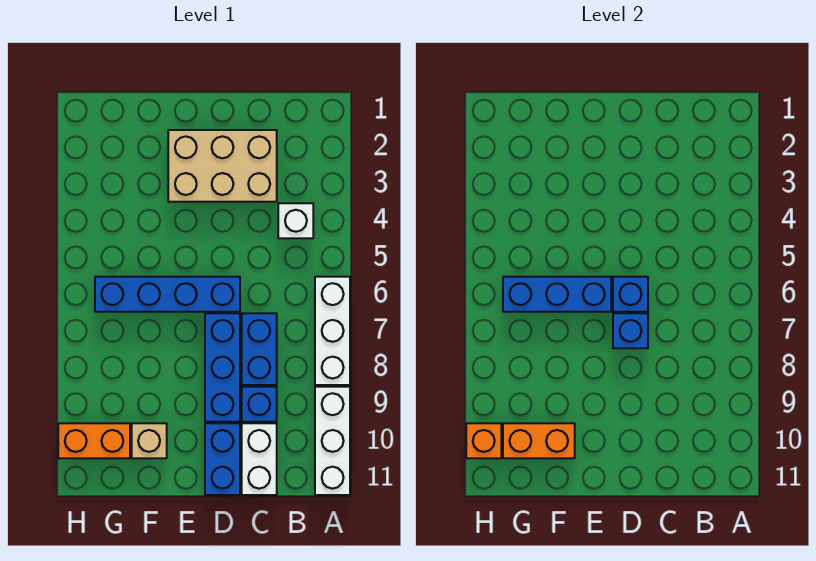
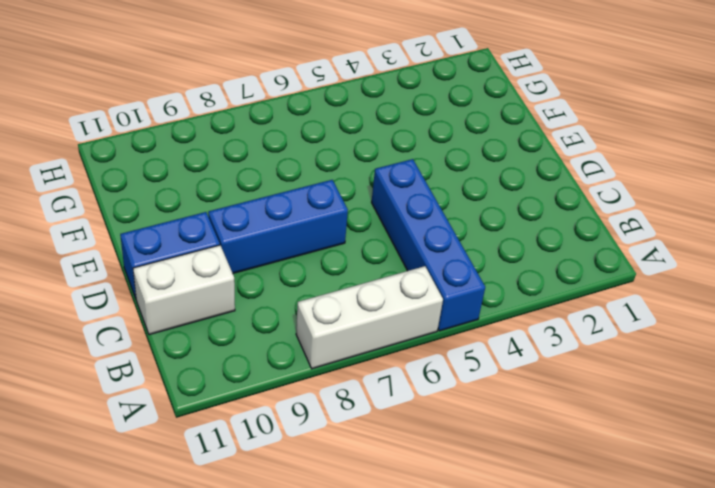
blue brick A5:D5 level 1 -> blue brick D6:G6 level 1
none -> white brick A9:A11 level 1
none -> white brick B4 level 1
none -> tan brick C2:E3 level 1

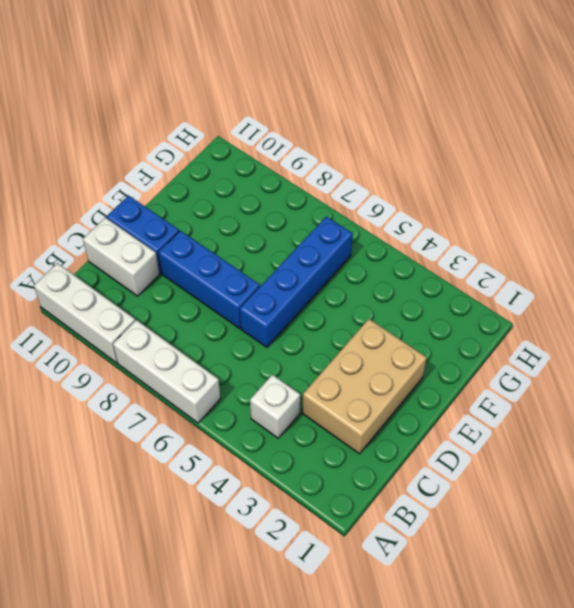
none -> blue brick C7:C8 level 1
none -> blue brick C9 level 1
none -> tan brick F10 level 1

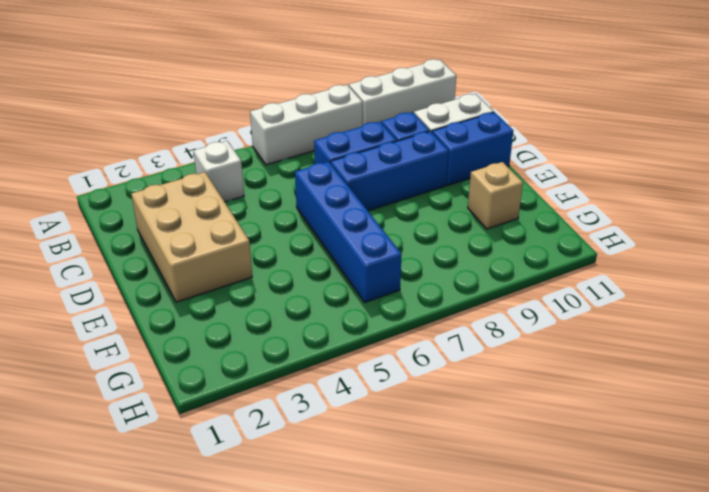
none -> orange brick G10:H10 level 1
none -> blue brick D6 level 2
none -> blue brick D7 level 2

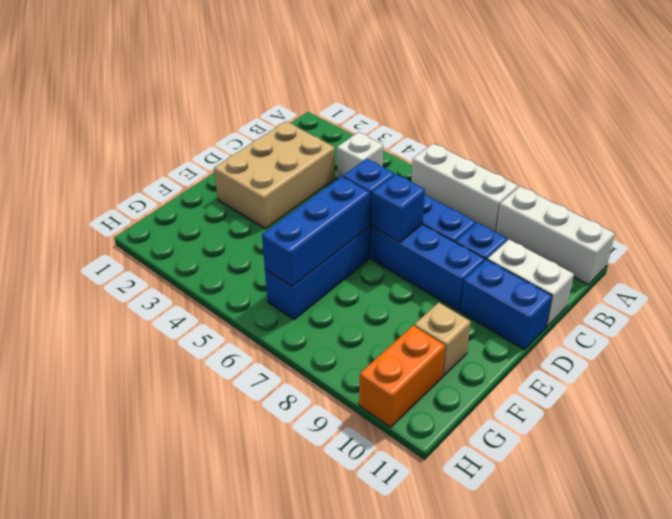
none -> orange brick F10:G10 level 2
none -> orange brick H10 level 2

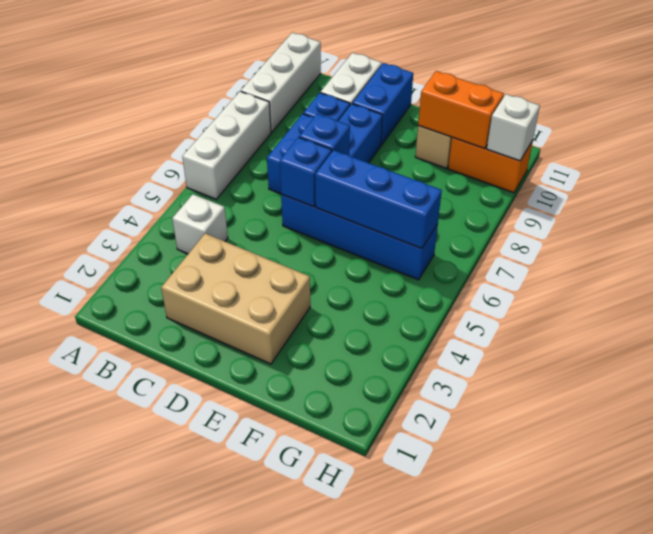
white brick H10 level 2 -> orange brick H10 level 2

